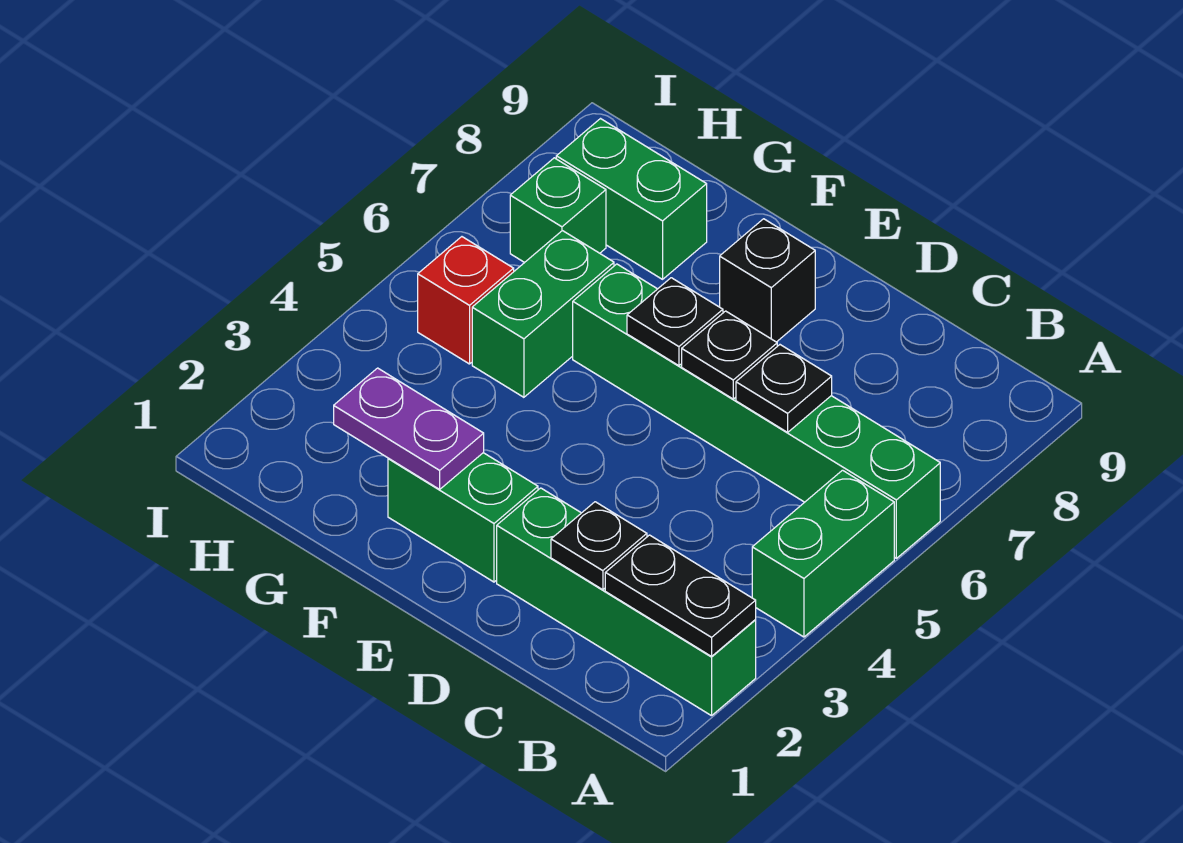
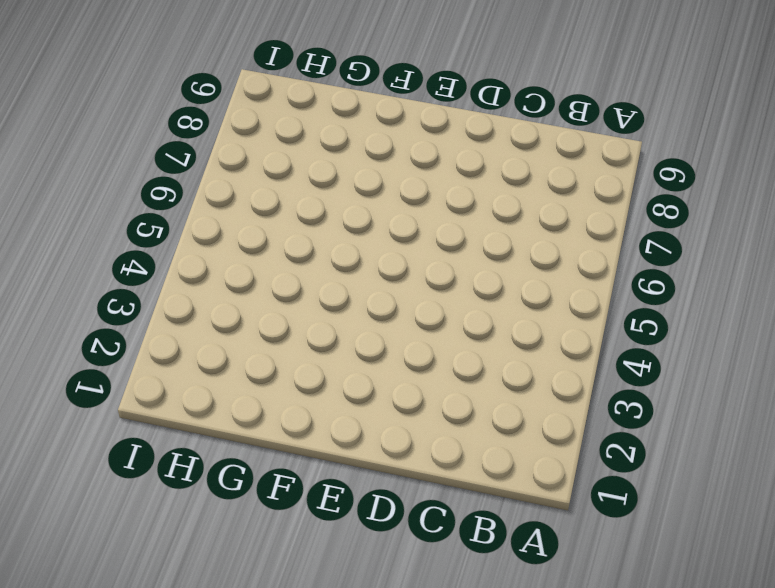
none -> green brick A2:D2 level 1
none -> green brick A4:A5 level 1
none -> green brick A6:F6 level 1

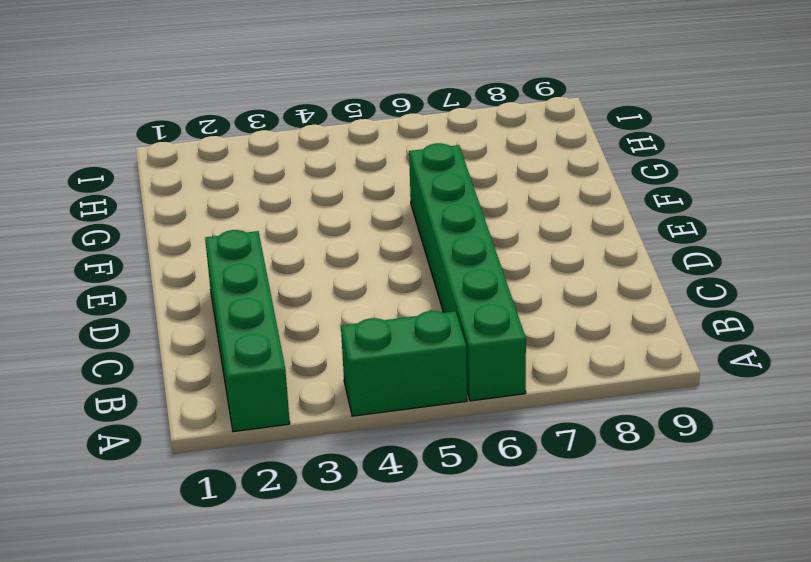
none -> green brick E2:F2 level 1
none -> black brick E8 level 1
none -> green brick G5:G6 level 1

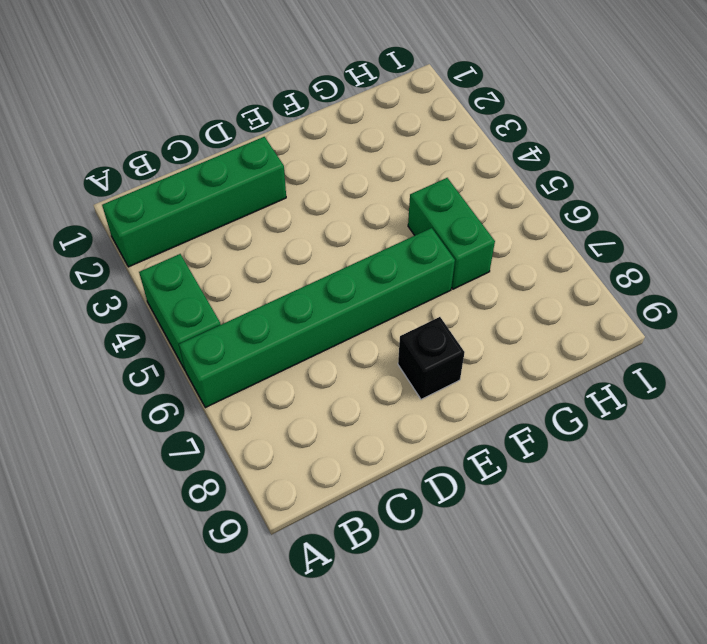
none -> green brick E2:F2 level 1
none -> green brick G8:H8 level 1
none -> red brick H5 level 1

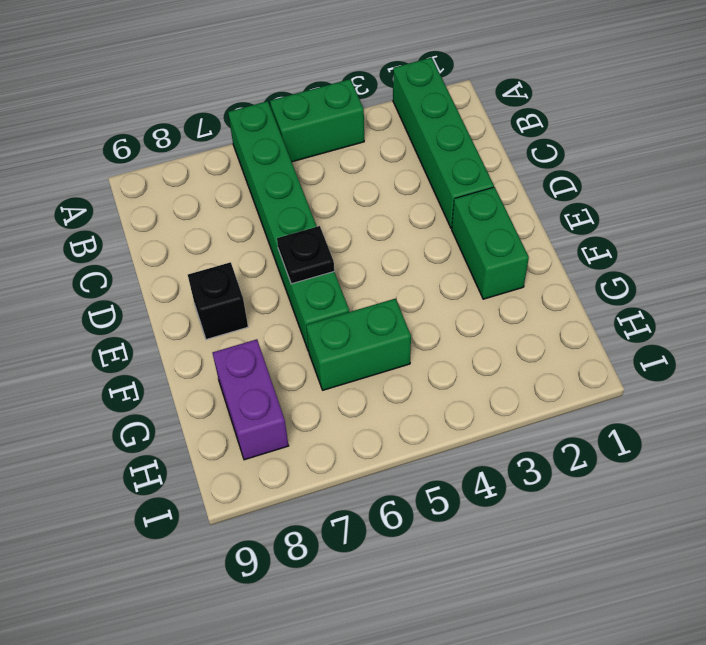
purple brick G8:H8 level 1 -> green brick G8:H8 level 1
none -> red brick H5 level 1
none -> green brick H7 level 1
none -> black plate A2:B2 level 2

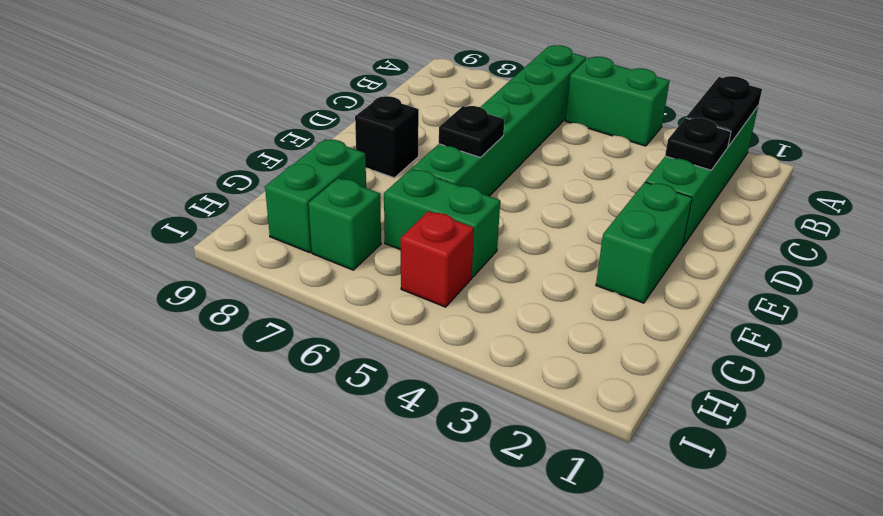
none -> black plate C6 level 2
none -> black plate D6 level 2
none -> purple plate F2:G2 level 2

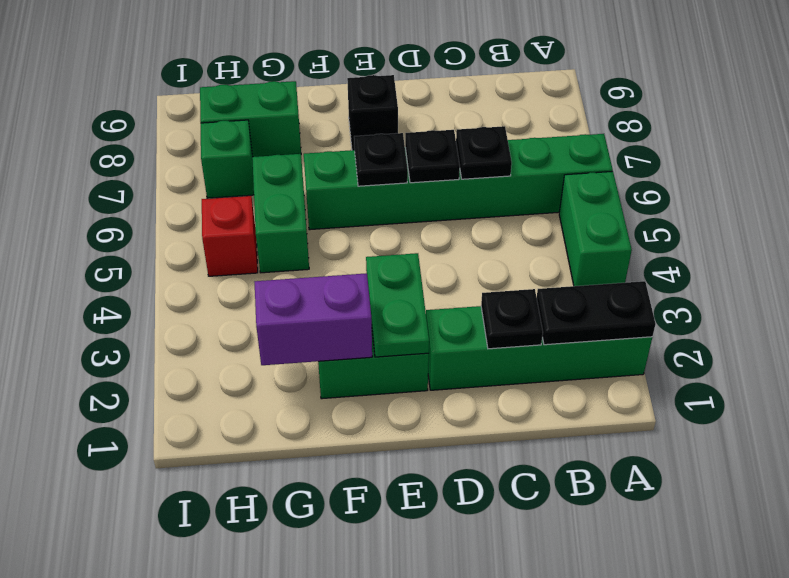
green plate E2:E3 level 2 -> none
purple brick F2:G2 level 2 -> purple plate F2:G2 level 2

